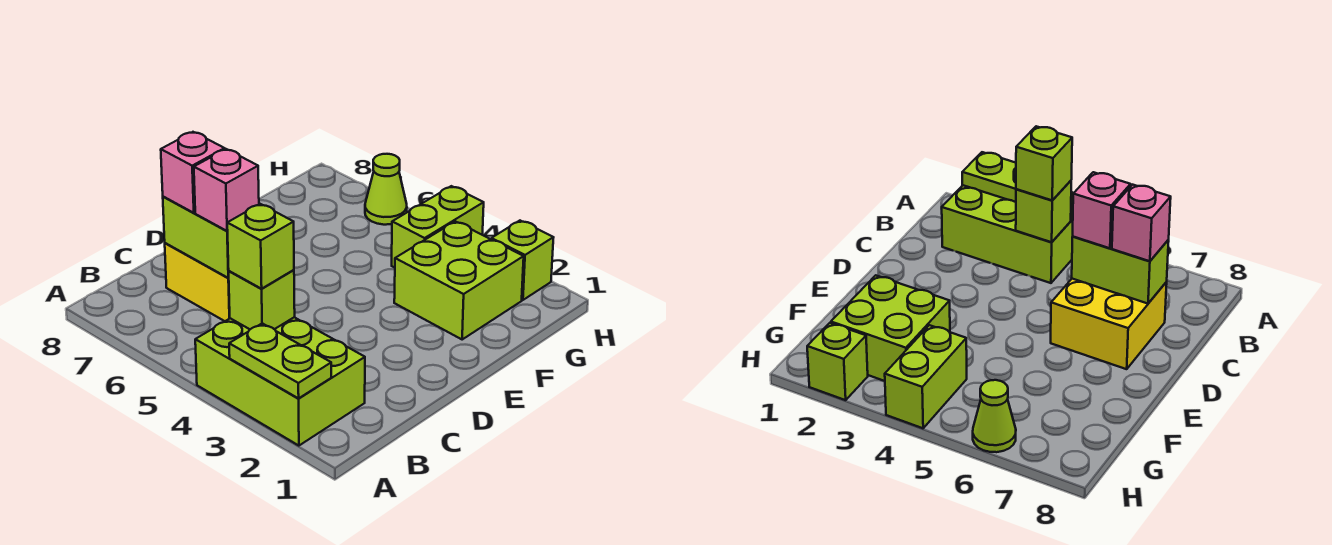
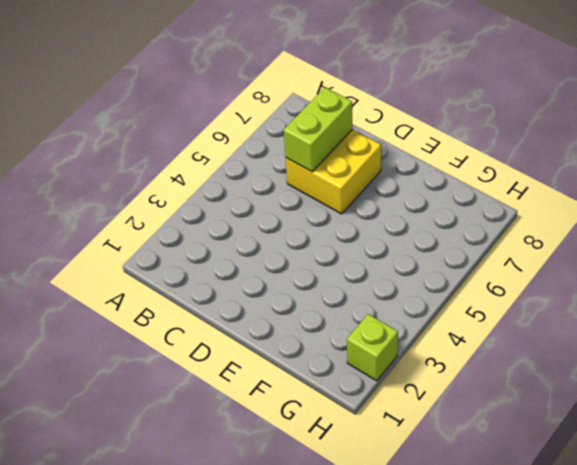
none -> lime brick A2:B4 level 1
none -> lime brick F2:G3 level 1
none -> lime brick G4:H4 level 1

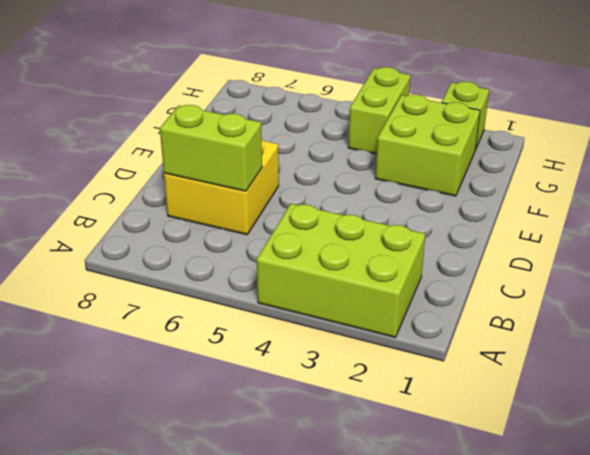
none -> lime cone H6 level 1
none -> lime plate A2:A3 level 2
none -> lime brick B4 level 2

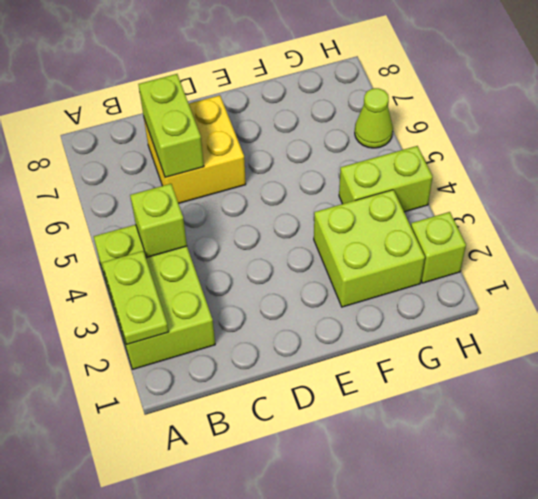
none -> lime brick B4 level 3
none -> pink brick C6 level 3
none -> pink brick C7 level 3

